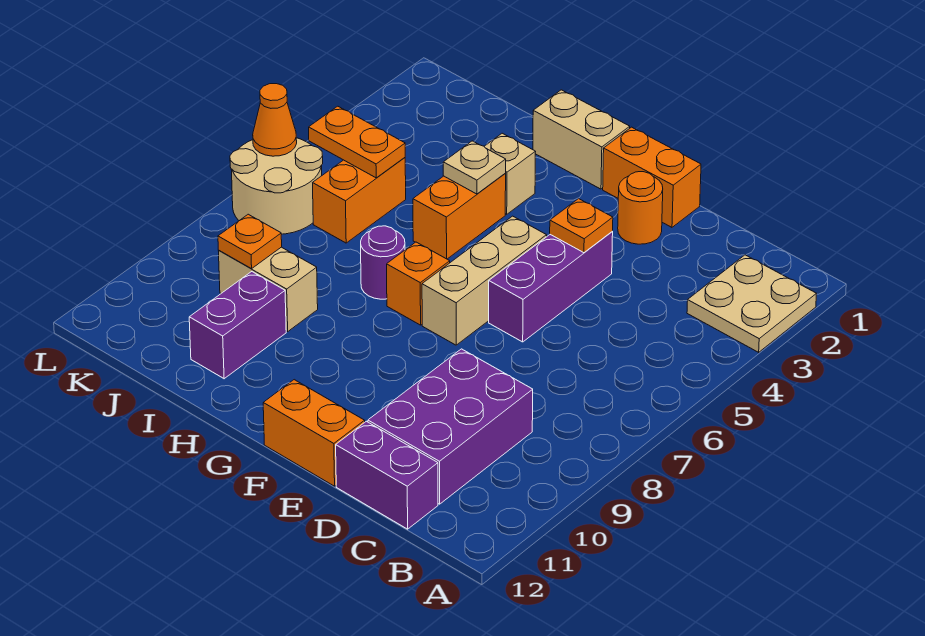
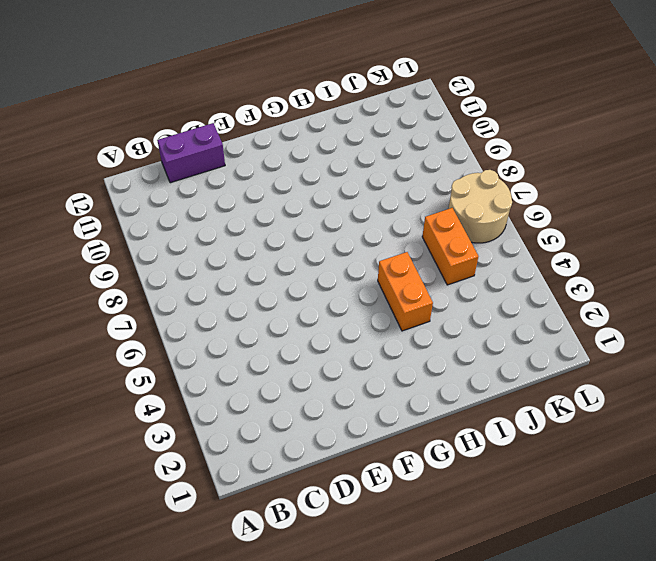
none -> tan plate A2:B3 level 1
none -> purple brick C9:D11 level 1
none -> orange brick E1:F1 level 1

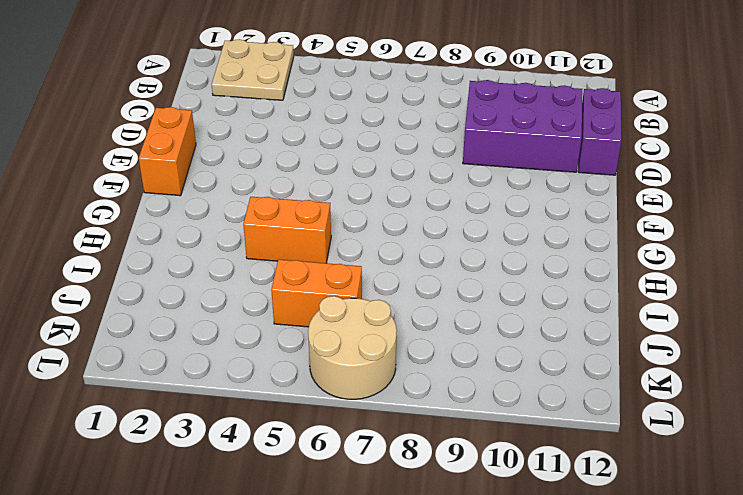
none -> orange round brick E2 level 1
none -> purple brick E4:E6 level 1
none -> orange brick E12:F12 level 1

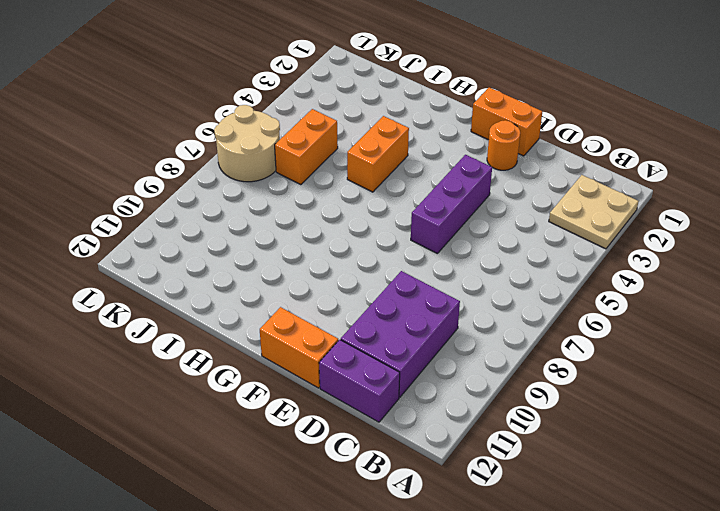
none -> tan brick F5:F7 level 1
none -> tan brick G1:H1 level 1
none -> orange brick G7 level 1

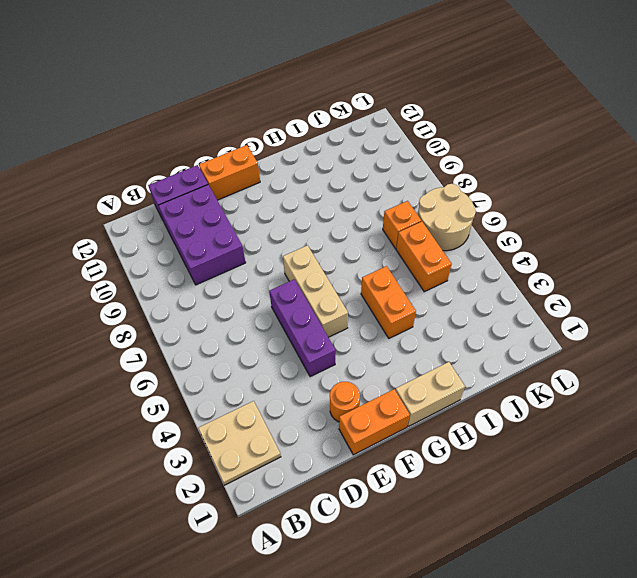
orange brick J7 level 1 -> orange brick G7 level 1
none -> tan brick H3 level 1
none -> purple round brick H7 level 1
none -> tan brick I9:J9 level 1

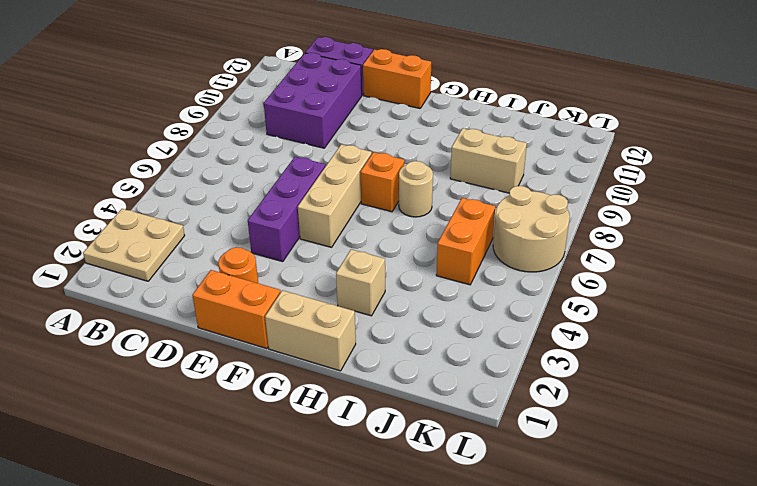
tan round brick H7 level 1 -> purple round brick H7 level 1
none -> orange brick H4:H5 level 1
none -> purple brick I10:I11 level 1
none -> orange plate E4 level 2

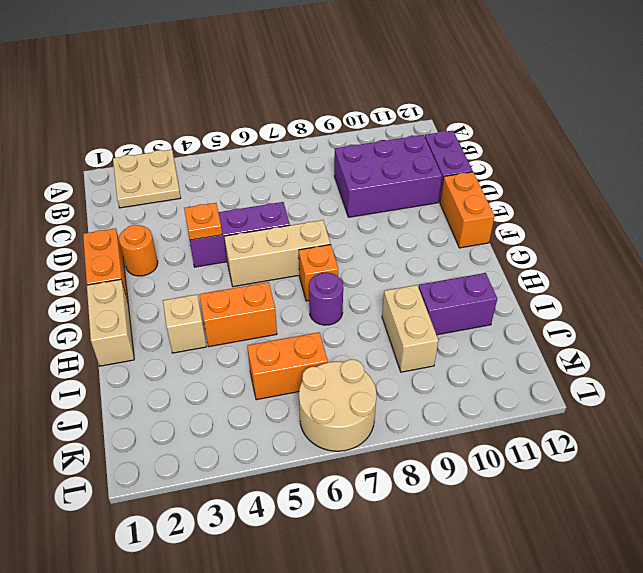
none -> tan plate H4 level 2
none -> orange plate J5:K5 level 2
none -> orange plate J9 level 2

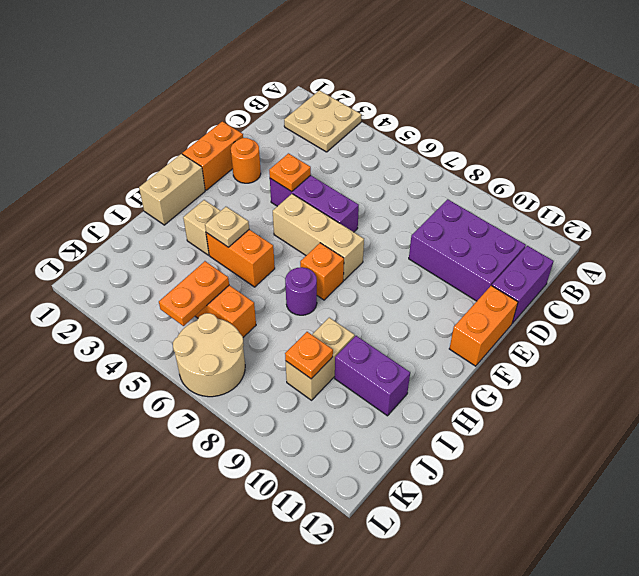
none -> orange cone L6 level 2

